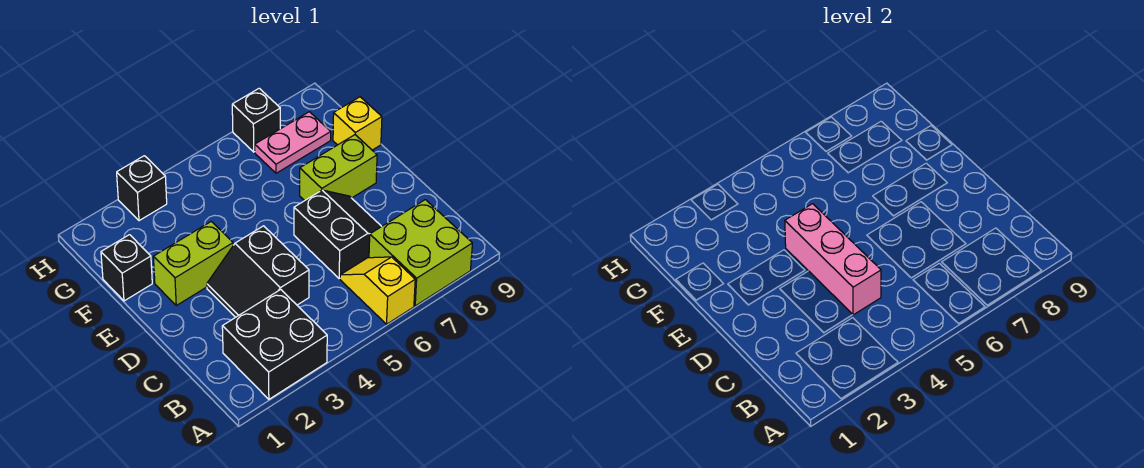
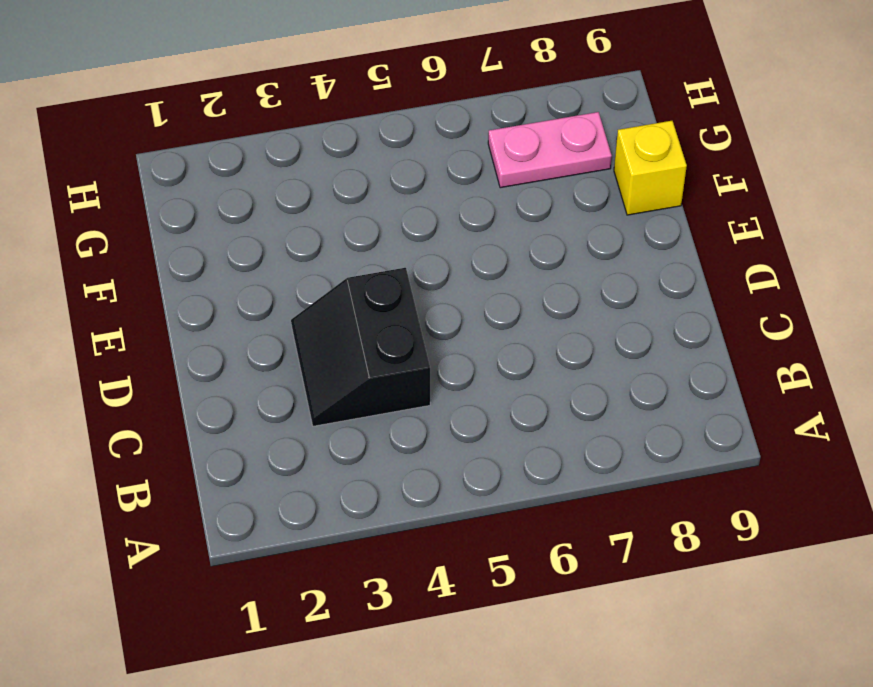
none -> black brick A2:B3 level 1
none -> yellow slope A6:B6 level 1 top A
none -> lime brick A7:B8 level 1

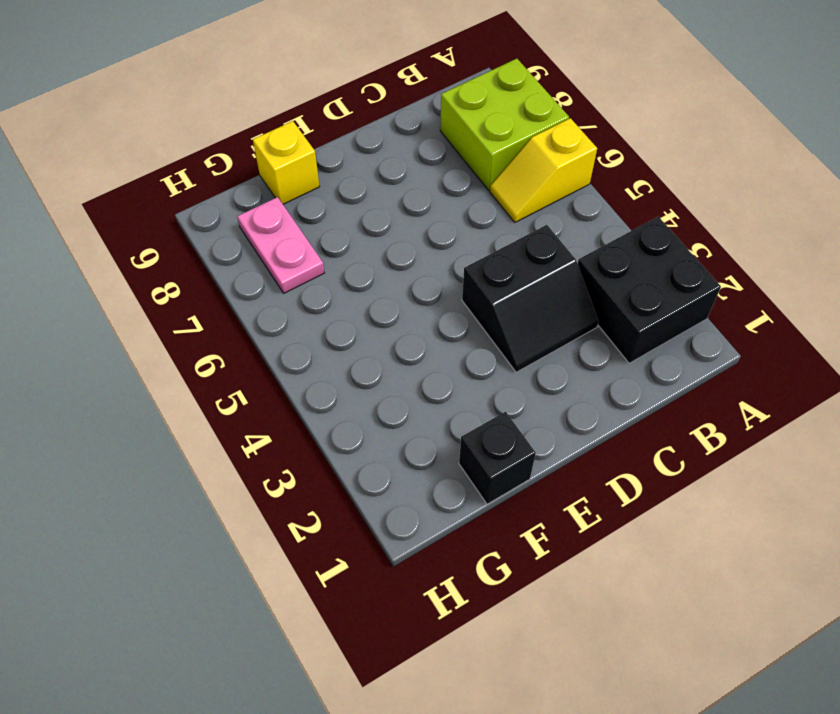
none -> black slope C6:D7 level 1 top 6
none -> lime brick E2:E3 level 1
none -> lime brick E7:E8 level 1

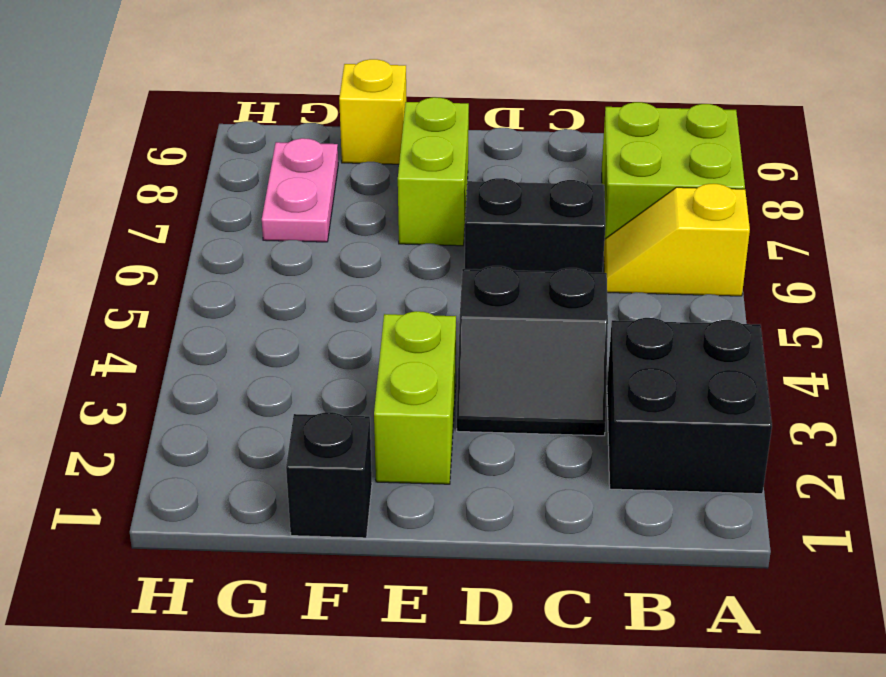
none -> black brick H3 level 1
none -> black brick H7 level 1
none -> pink brick C4:E4 level 2

